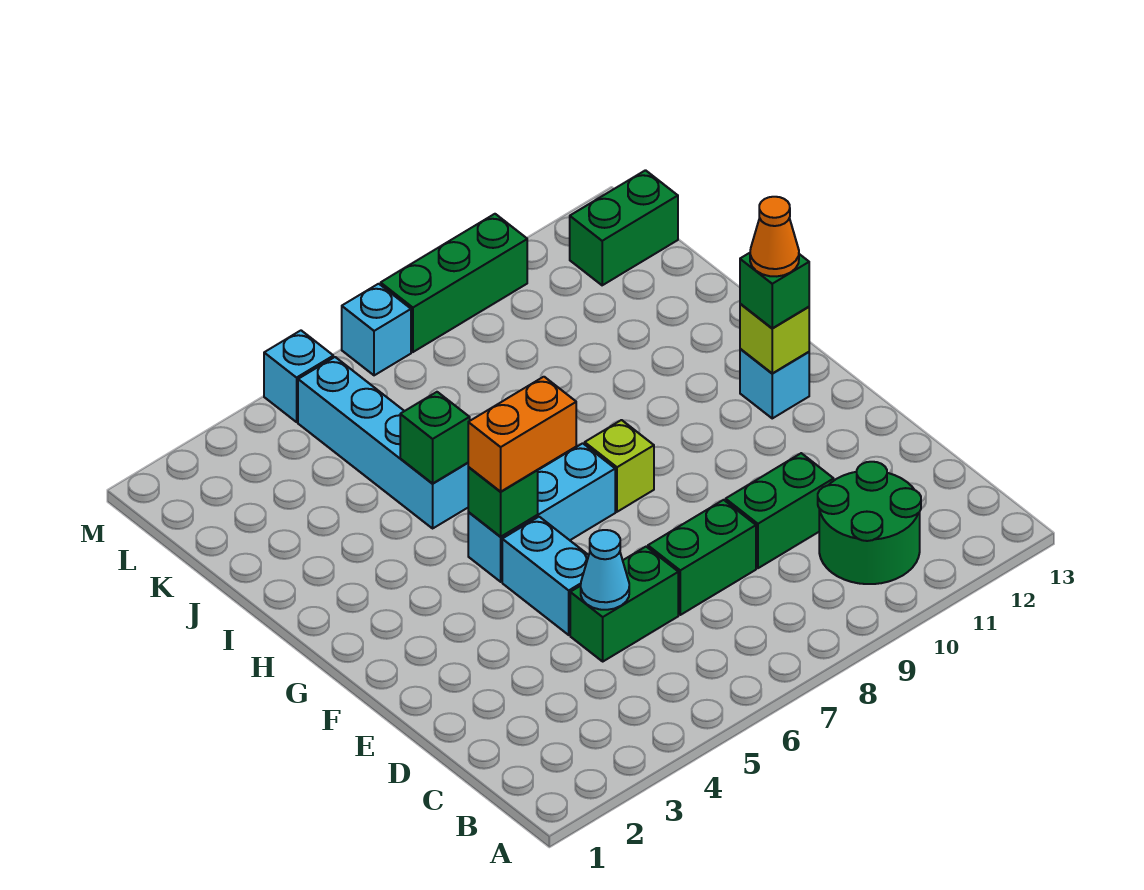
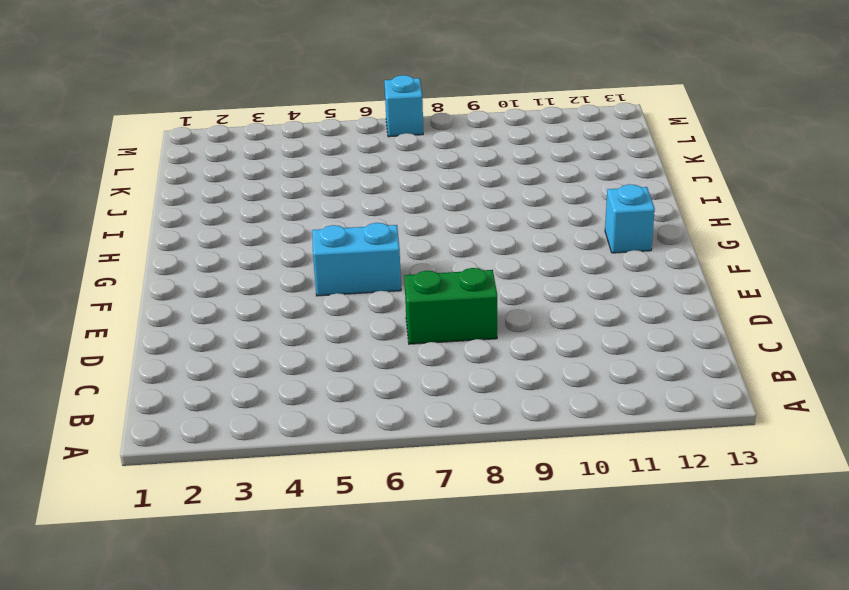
cyan brick F5:F6 level 1 -> cyan brick E5:F5 level 1
none -> green round brick B10:C11 level 1
none -> green brick D5:D6 level 1
none -> green brick D9:D10 level 1

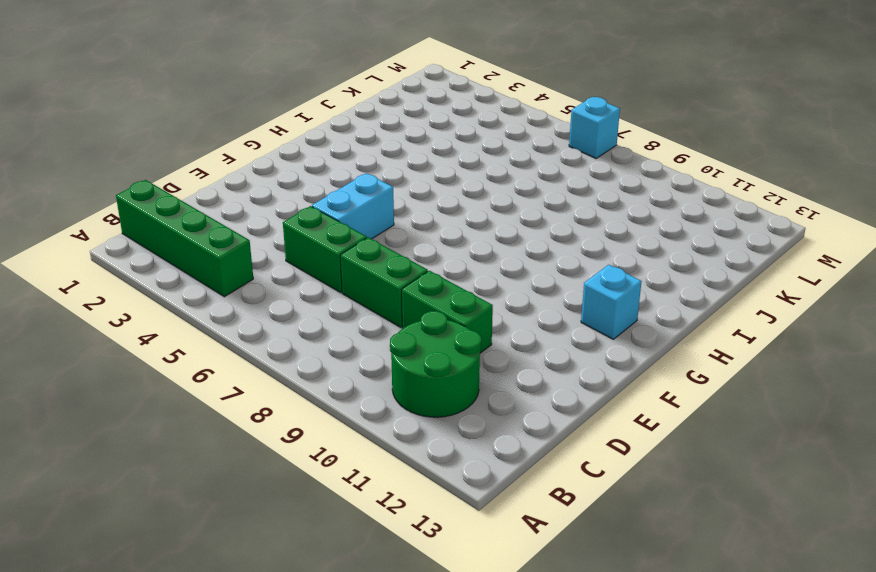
green brick B1:B4 level 1 -> none
none -> cyan brick G5:G7 level 1
none -> lime brick G8 level 1
none -> cyan brick I5:L5 level 1

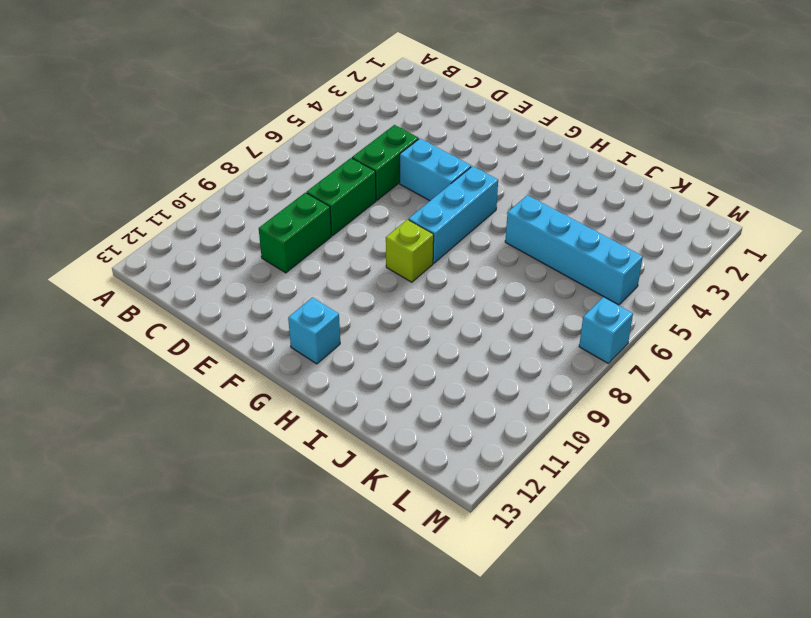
none -> green round brick B10:C11 level 1
none -> green brick L12:L13 level 1
none -> cyan brick M5 level 1

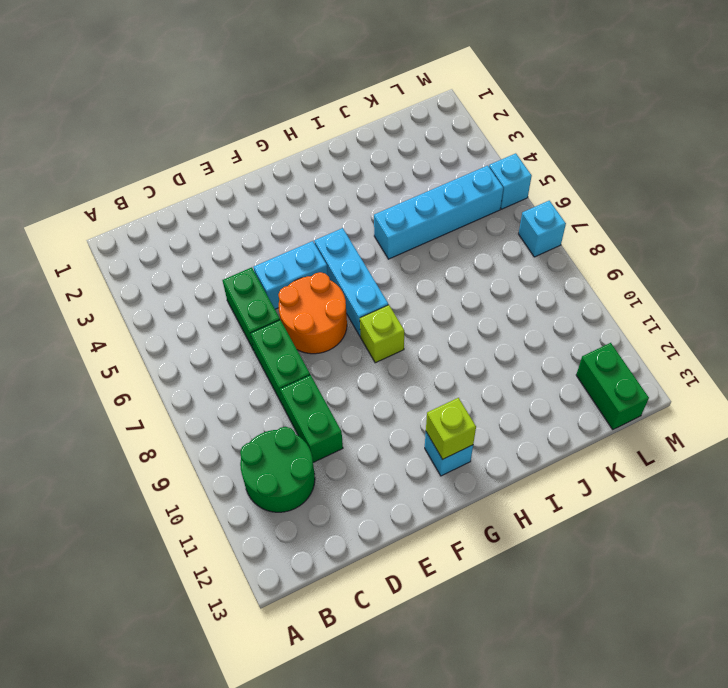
orange round brick E6:F7 level 1 -> none
none -> green brick M8:M10 level 1
none -> cyan cone D5 level 2
none -> green brick G5 level 2

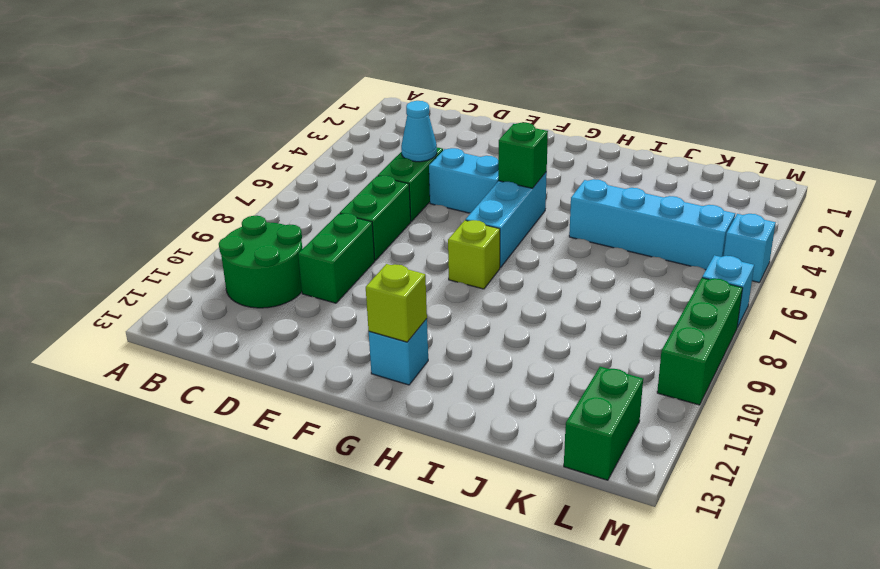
none -> green brick I5 level 2
none -> orange brick G5:G6 level 3
none -> green brick G12 level 3

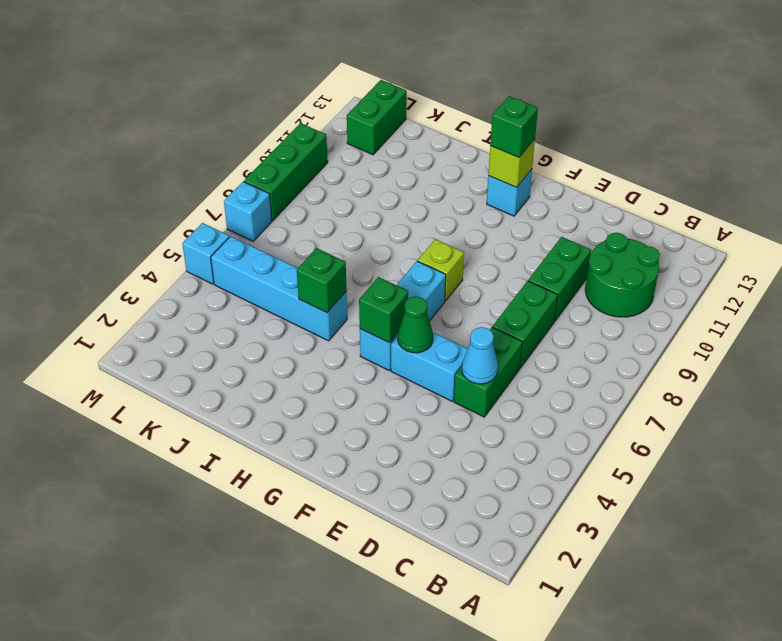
green cone F5 level 2 -> none
none -> orange brick G5:G6 level 3
none -> orange cone G12 level 4

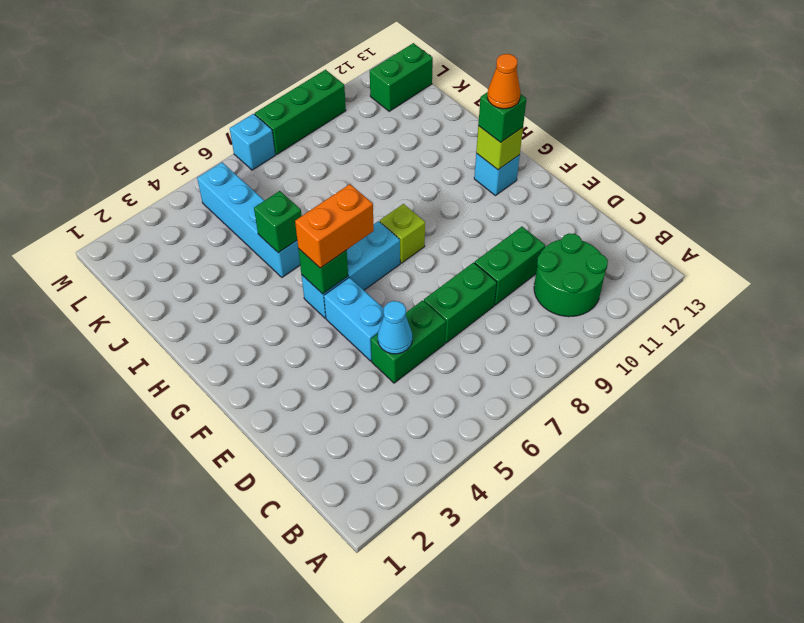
none -> cyan brick M5 level 1

